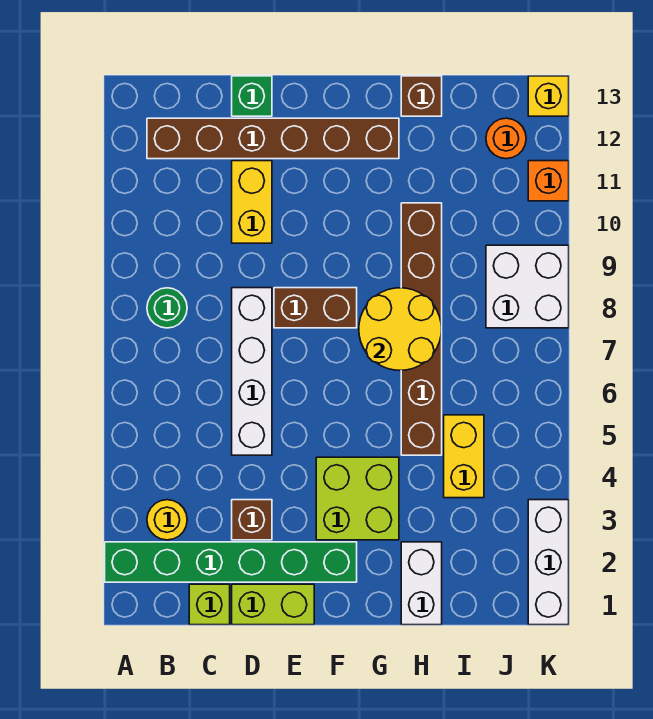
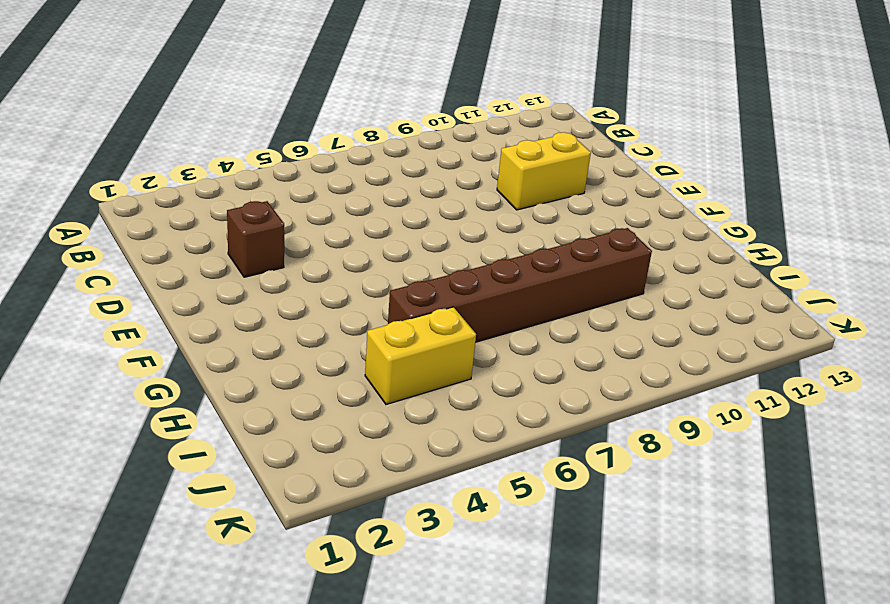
none -> green brick A2:F2 level 1
none -> yellow round brick B3 level 1
none -> green round brick B8 level 1

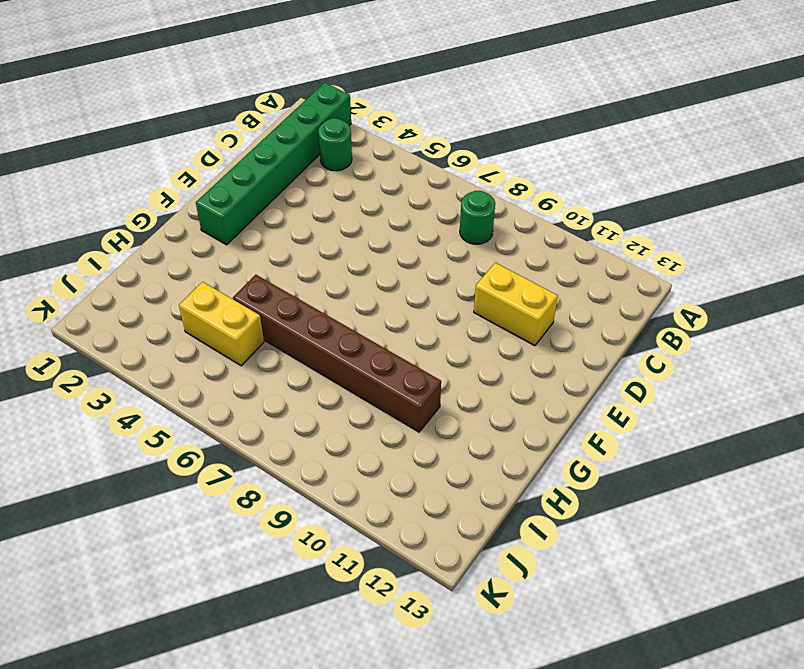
green round brick B3 level 1 -> yellow round brick B3 level 1
none -> brown brick B12:G12 level 1
none -> lime brick C1 level 1
none -> lime brick D1:E1 level 1

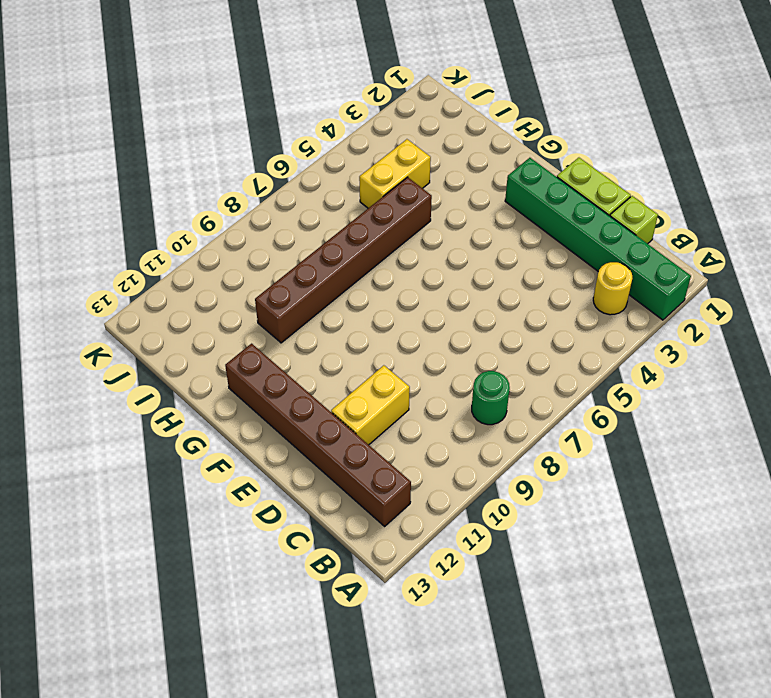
none -> brown brick D3 level 1
none -> white brick D5:D8 level 1
none -> green brick D13 level 1

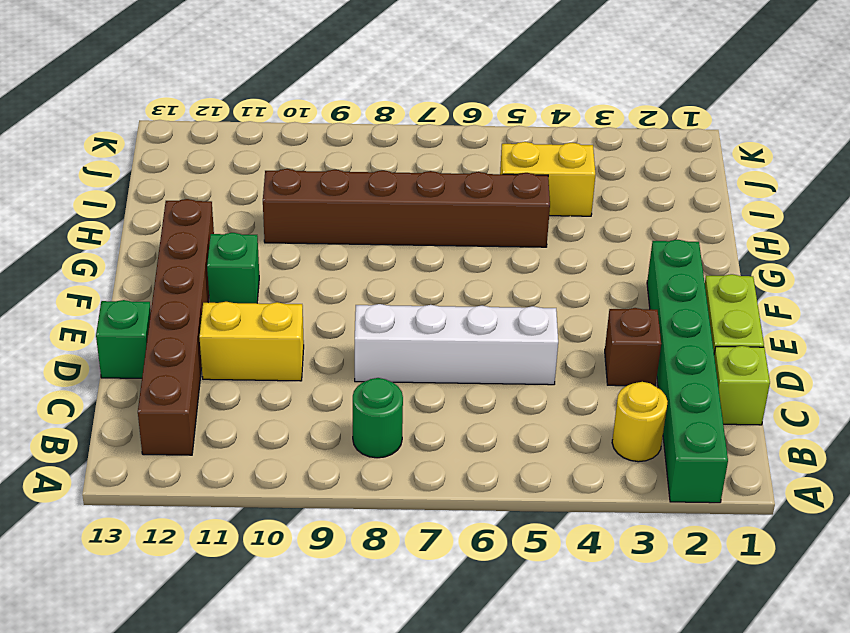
green brick F11 level 1 -> none
none -> brown brick E8:F8 level 1
none -> lime brick F3:G4 level 1
none -> white brick H1:H2 level 1

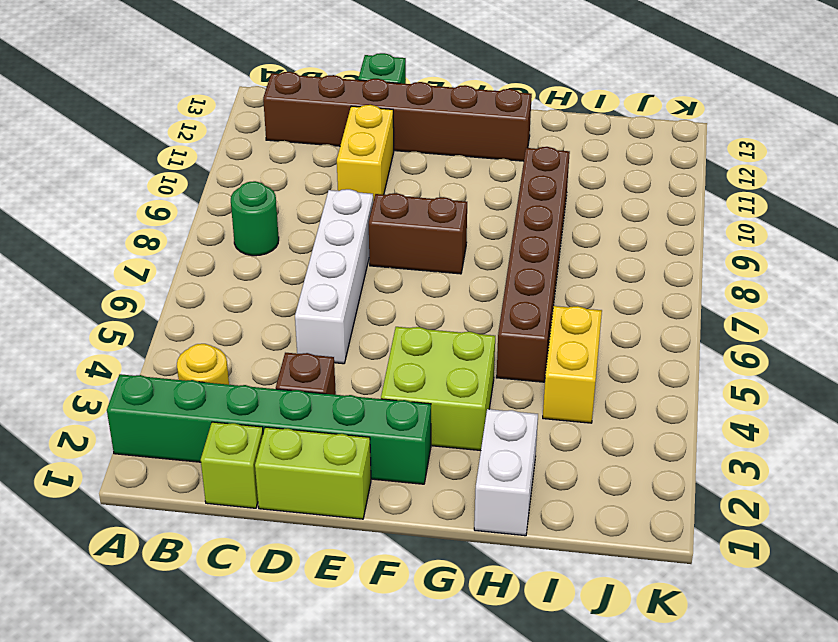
none -> brown brick H13 level 1
none -> white brick J8:K9 level 1
none -> orange round brick J12 level 1

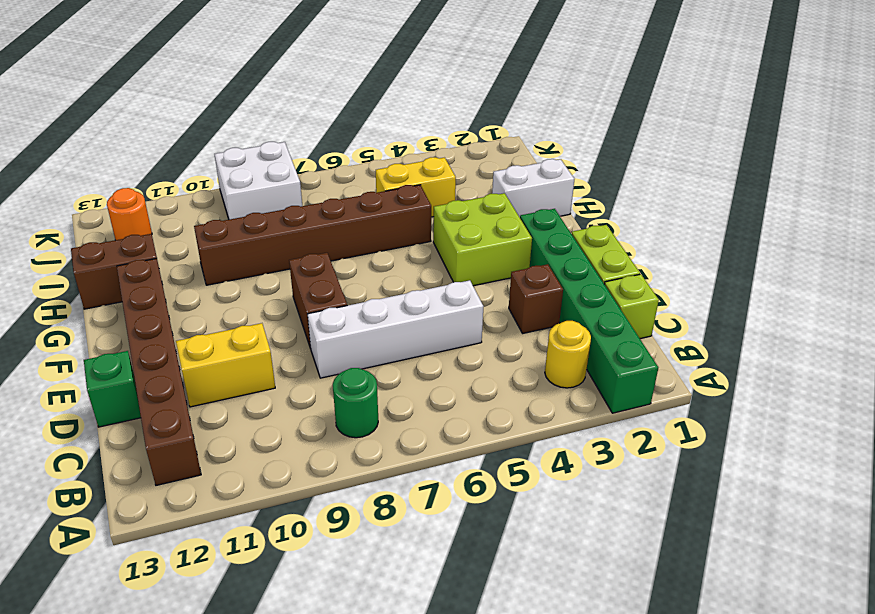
brown brick H12:H13 level 1 -> brown brick H13 level 1
none -> white brick K1:K3 level 1
none -> orange brick K11 level 1
none -> yellow brick K13 level 1

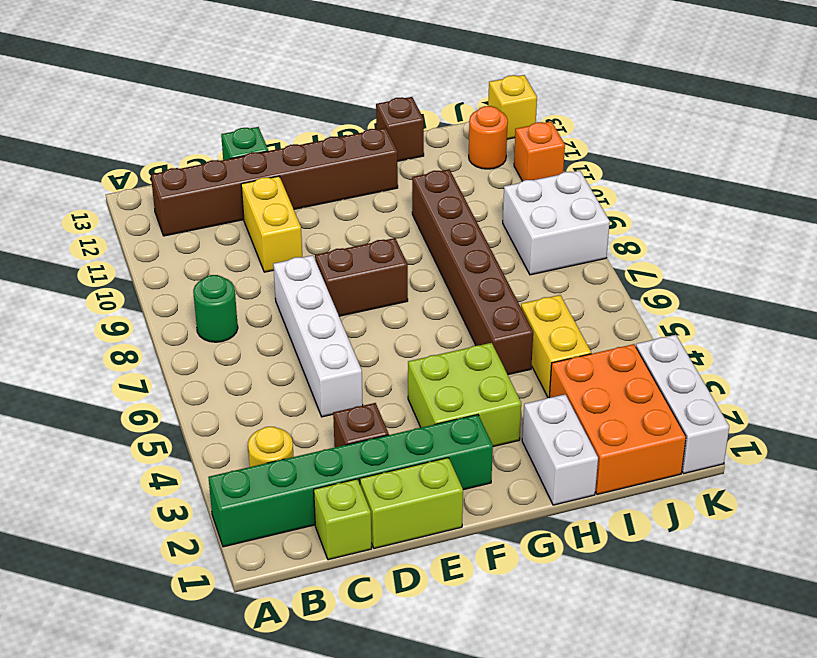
orange brick I1:J3 level 1 -> none
none -> yellow round brick G7:H8 level 2

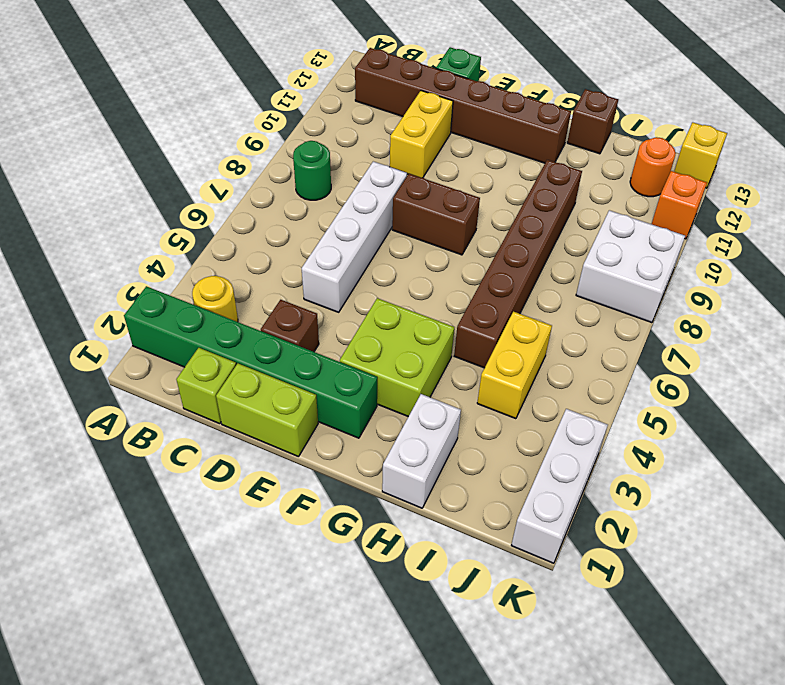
none -> yellow round brick G7:H8 level 2

